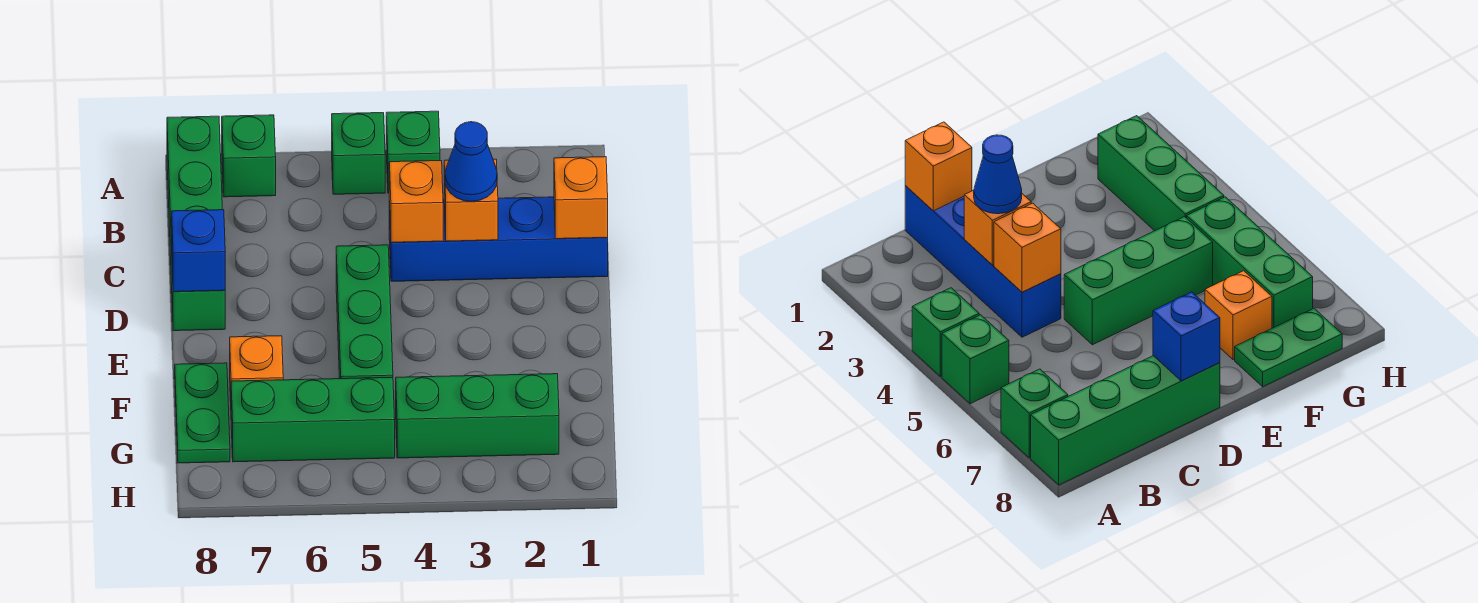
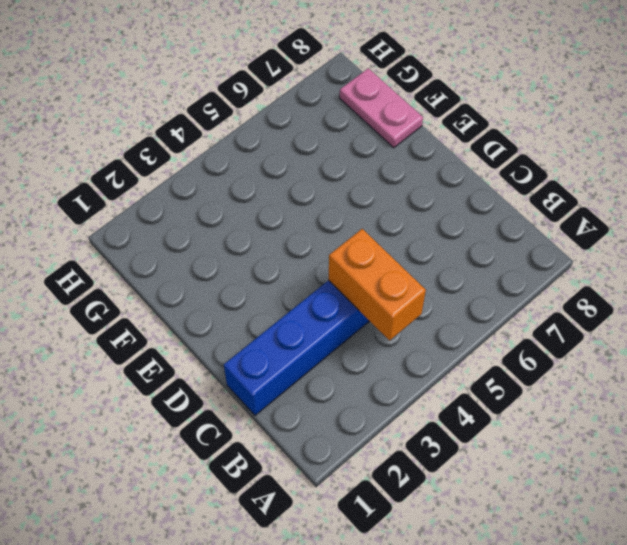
orange brick B4:C4 level 2 -> orange brick C4 level 2
pink plate F8:G8 level 1 -> green plate F8:G8 level 1
none -> green brick A4 level 1
none -> green brick A5 level 1
none -> green brick A7 level 1

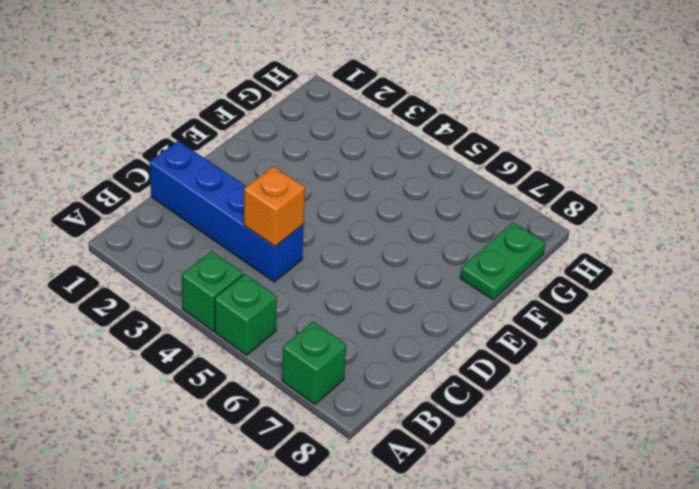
none -> green brick A8:D8 level 1
none -> green brick D5:F5 level 1
none -> orange brick F7 level 1

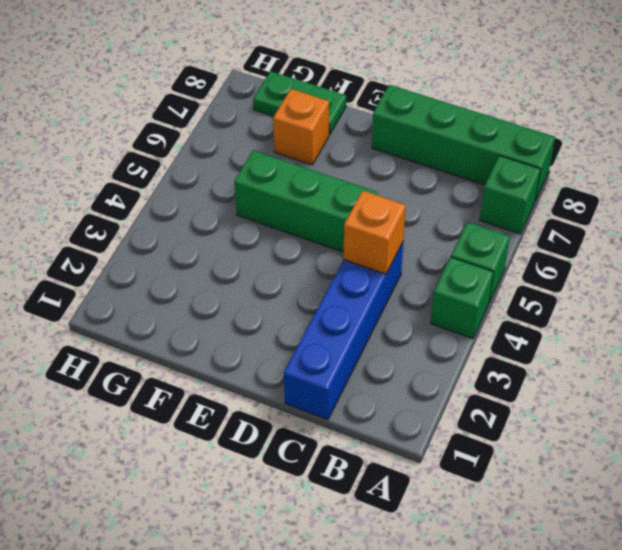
none -> green brick G2:G4 level 1
none -> green brick G5:G7 level 1
none -> orange brick C1 level 2

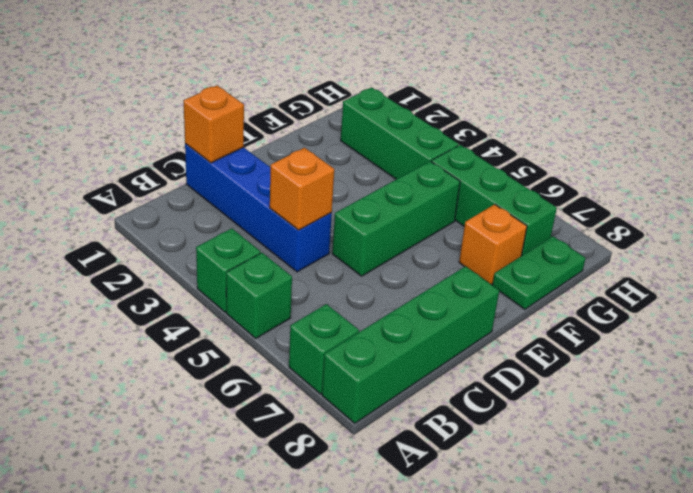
none -> orange brick C3 level 2
none -> blue brick D8 level 2
none -> blue cone C3 level 3

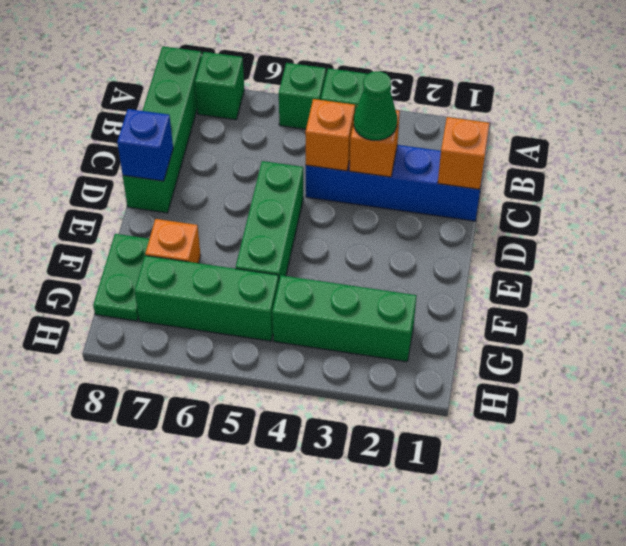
green cone C3 level 3 -> blue cone C3 level 3

